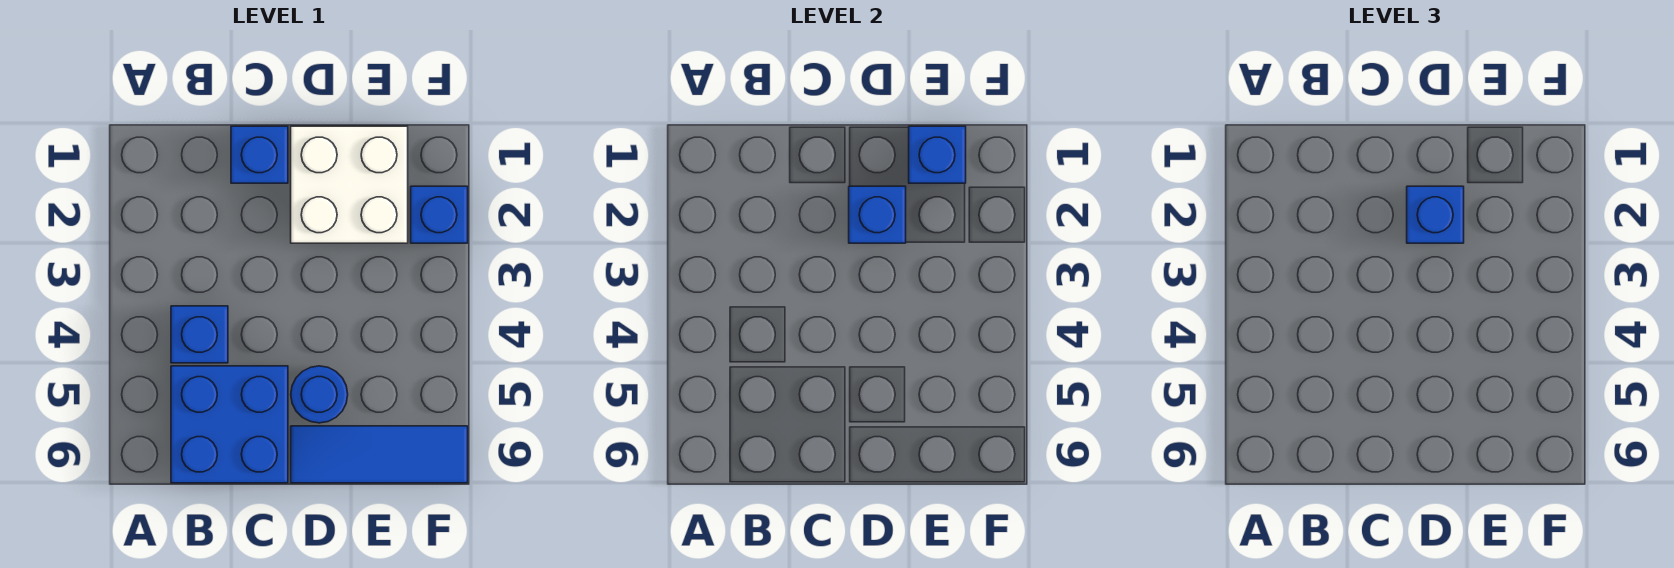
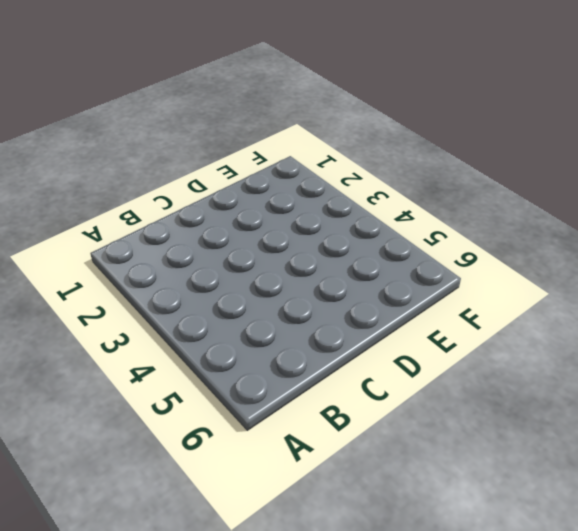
none -> blue brick B4 level 1
none -> blue brick B5:C6 level 1

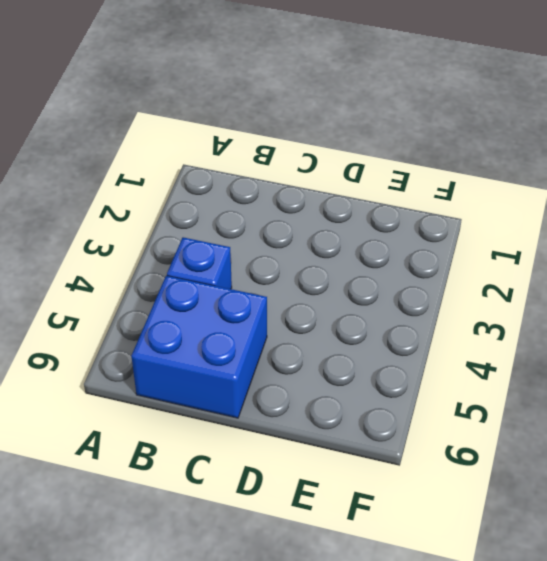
none -> blue brick C1 level 1
none -> white brick D1:E2 level 1

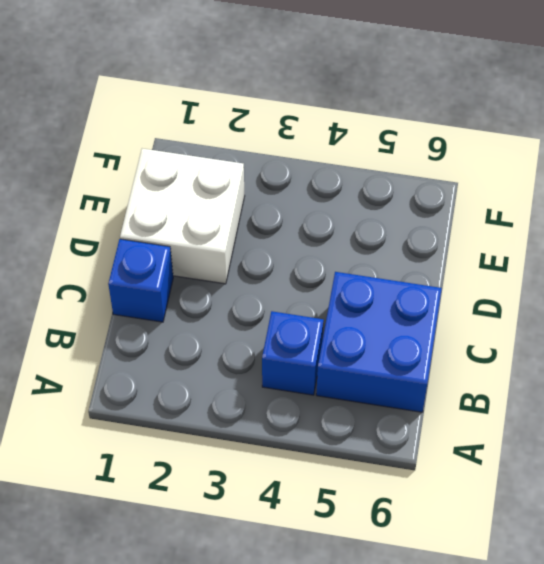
none -> blue round brick D5 level 1
none -> blue tile D6:F6 level 1

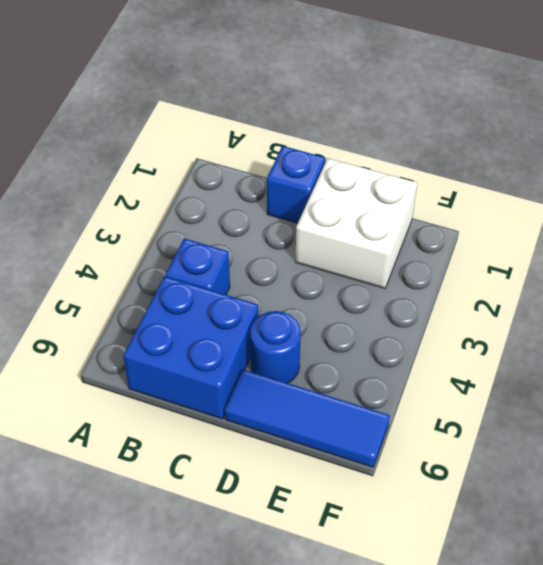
none -> blue brick F2 level 1
none -> blue brick D2 level 2

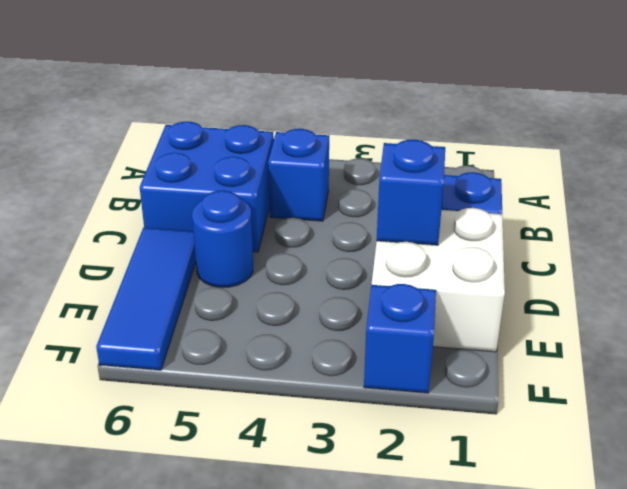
none -> blue brick E1 level 2
none -> blue brick D2 level 3

